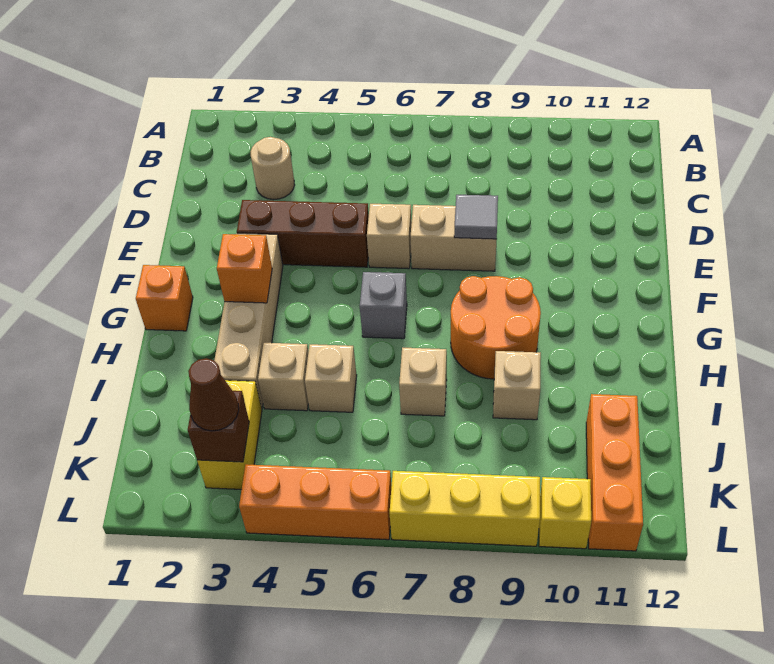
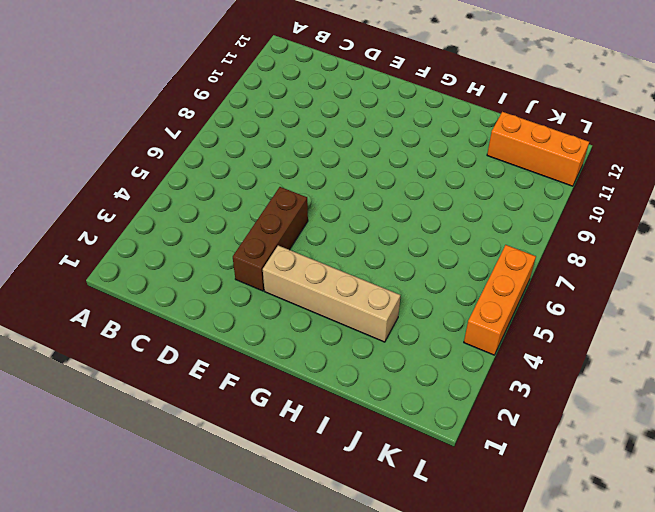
none -> tan round brick C3 level 1
none -> tan brick E6 level 1
none -> tan brick E7:E8 level 1

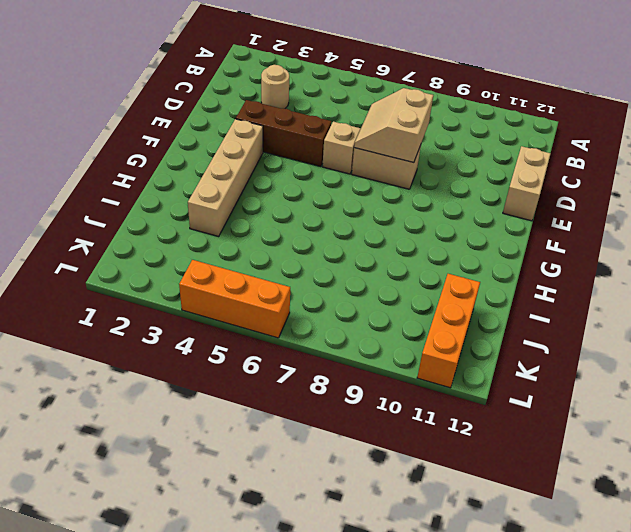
tan slope D7:E8 level 2 top 8 -> grey tile E8 level 2
tan brick D12:E12 level 1 -> none
none -> orange brick G1 level 1
none -> grey brick G6 level 1
none -> orange round brick G8:H9 level 1

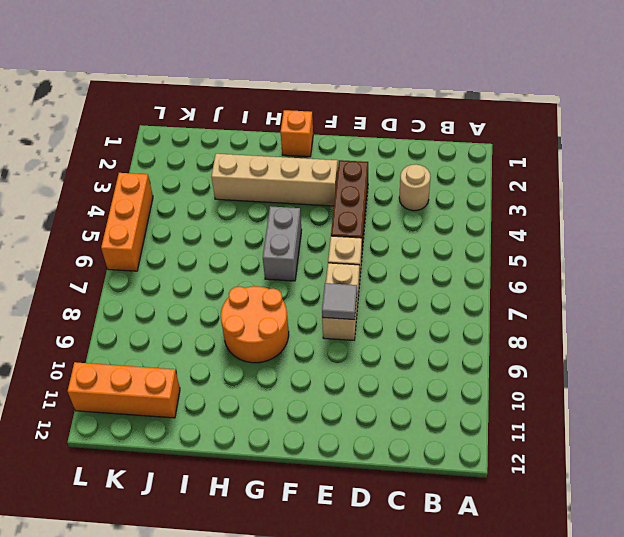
grey brick G5:G6 level 1 -> grey brick G6 level 1
none -> tan brick I4 level 1
none -> tan brick I5 level 1
none -> tan brick I7 level 1

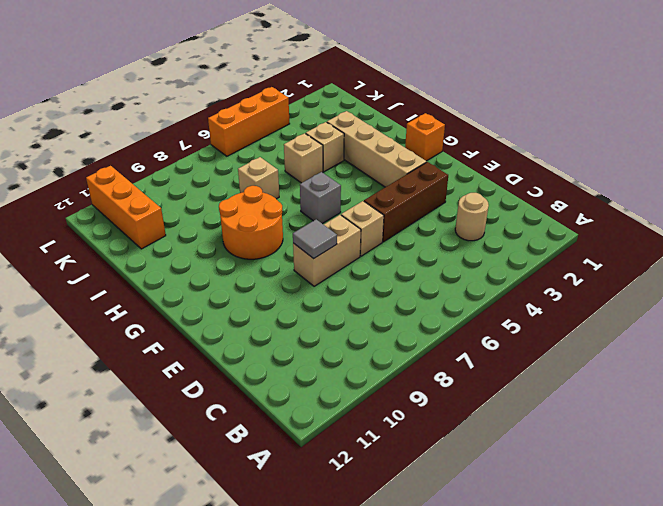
none -> tan brick I9 level 1
none -> yellow brick J3:K3 level 1
none -> yellow brick L7:L9 level 1

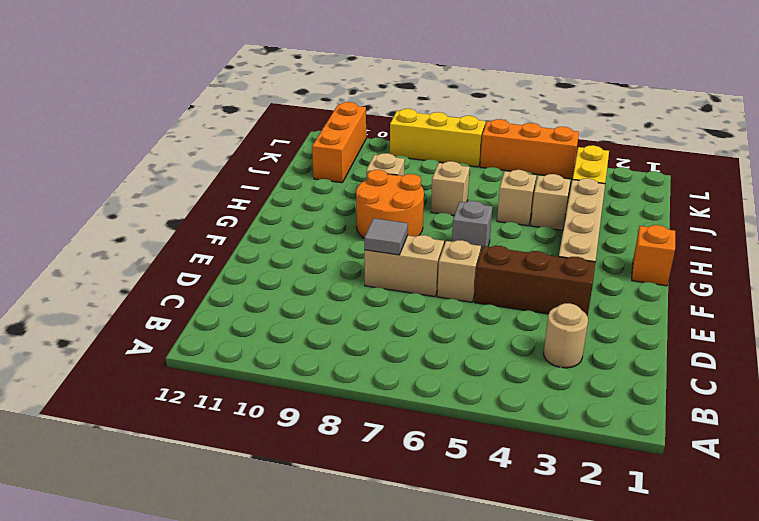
none -> yellow brick L10 level 1
none -> orange brick G3 level 2
none -> brown brick K3 level 2

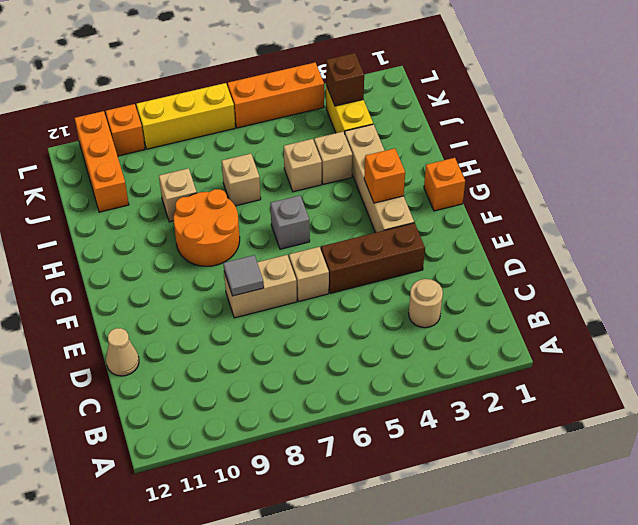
tan cone D12 level 1 -> none
orange brick L10 level 1 -> yellow brick L10 level 1
none -> brown cone K3 level 3

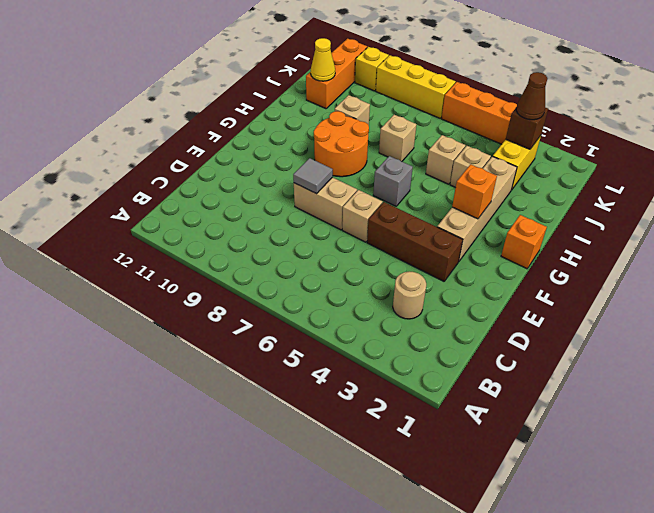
yellow cone J11 level 2 -> none

